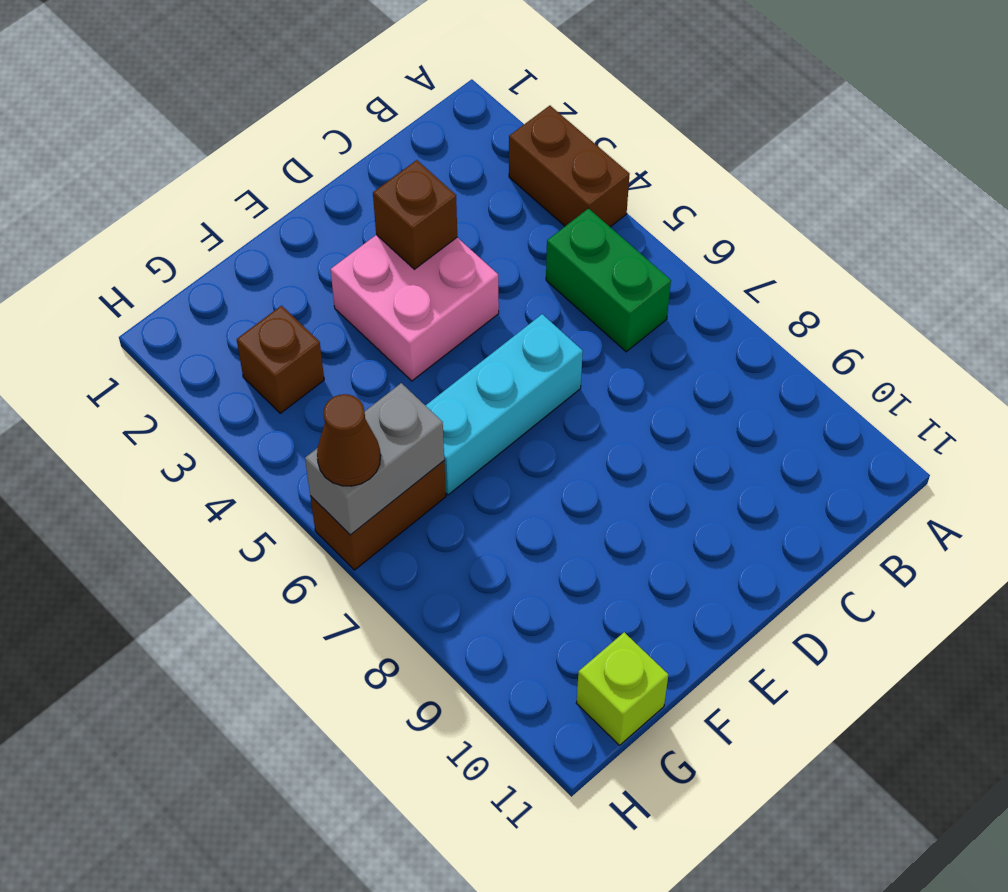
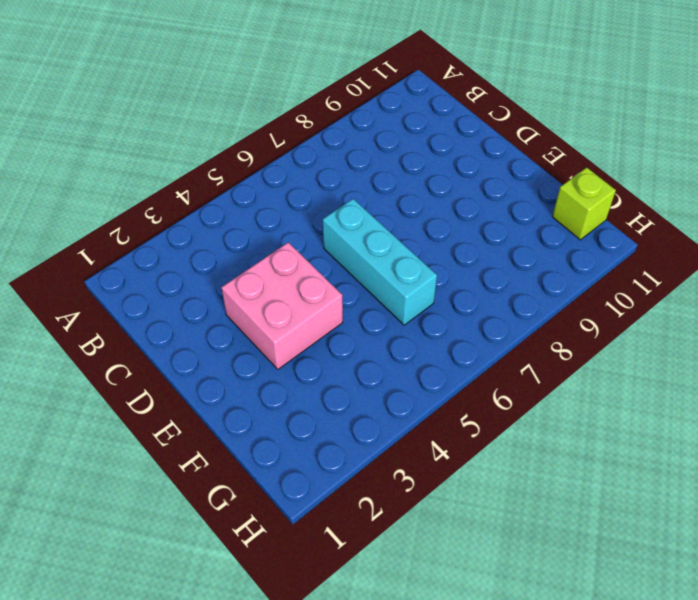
none -> brown brick A3:A4 level 1
none -> green brick B5:B6 level 1

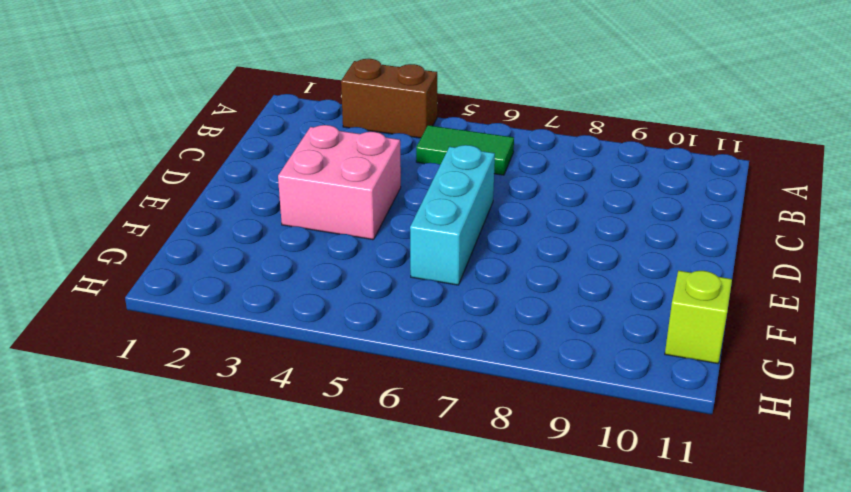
green tile B5:B6 level 1 -> green brick B5:B6 level 1
none -> brown brick G3 level 1
none -> brown brick G6:H6 level 1

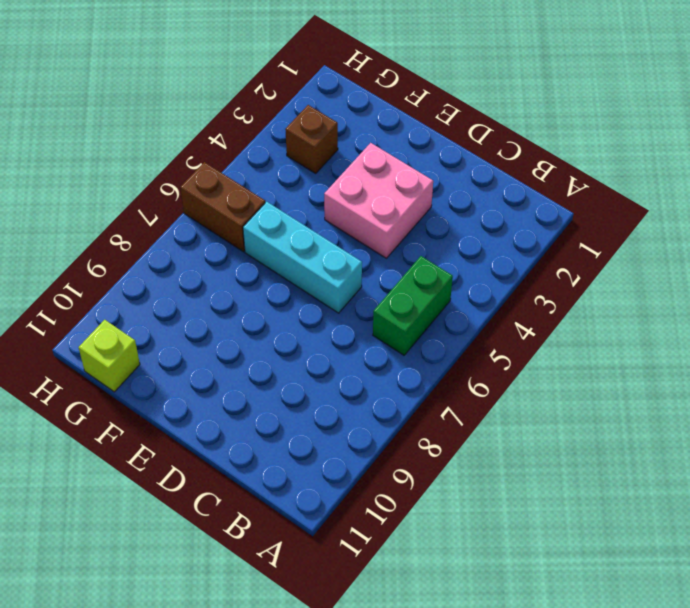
none -> brown brick A3:A4 level 1
none -> brown brick D3 level 2

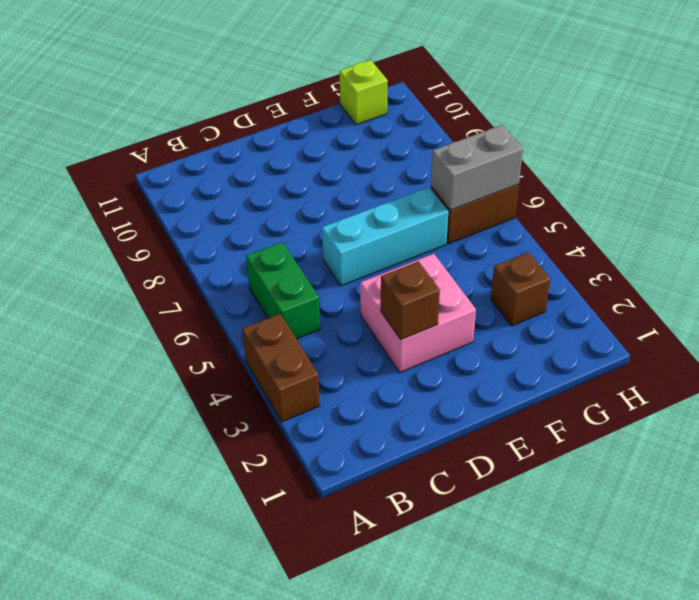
none -> brown cone H6 level 3

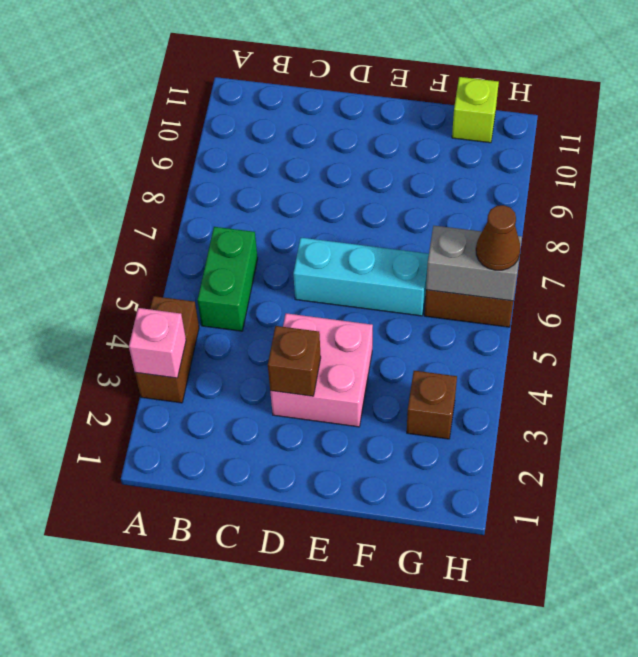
pink brick A3 level 2 -> none

